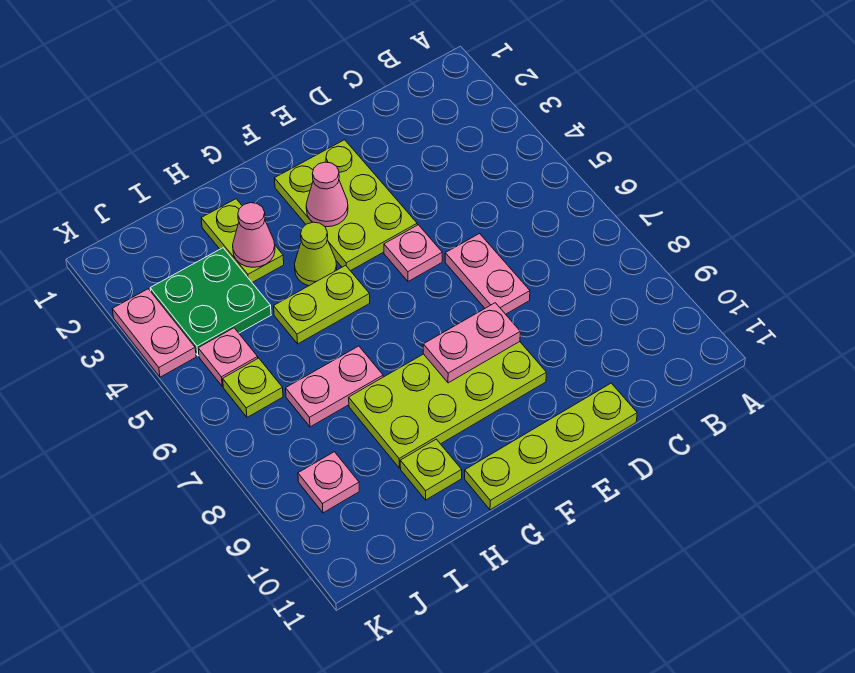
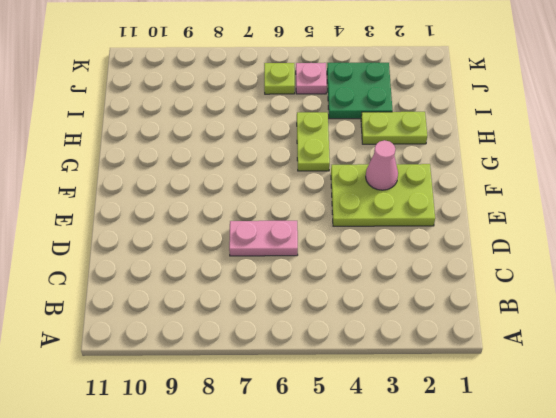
none -> lime plate D11:G11 level 1
none -> pink plate E5 level 1
none -> lime plate E8:H9 level 1

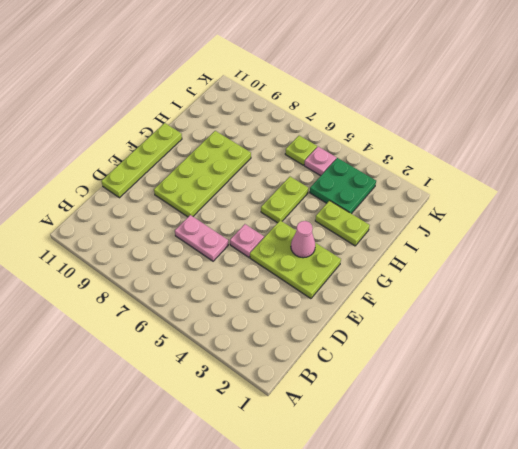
none -> lime cone G4 level 1
none -> pink plate H7:I7 level 1
none -> lime plate H10 level 1

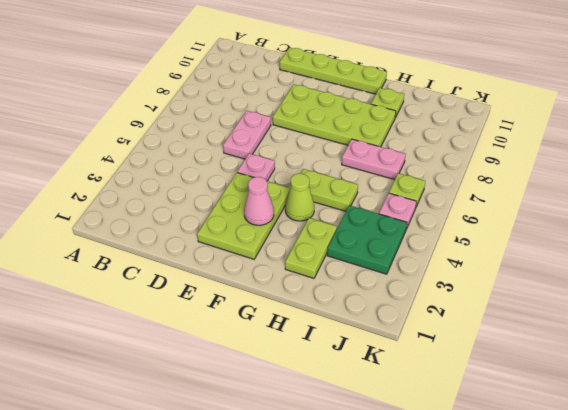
none -> pink plate J9 level 1
none -> pink plate K3:K4 level 1
none -> pink plate E8:F8 level 2

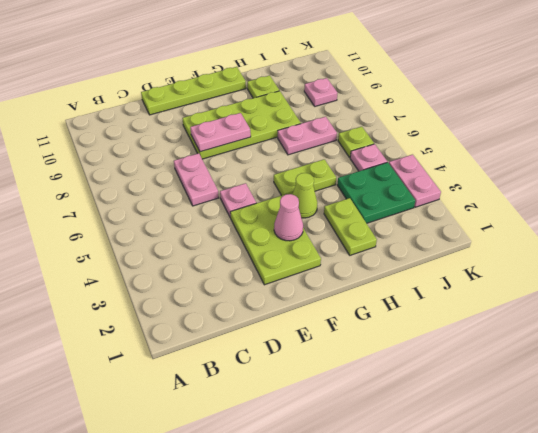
none -> pink cone H3 level 2

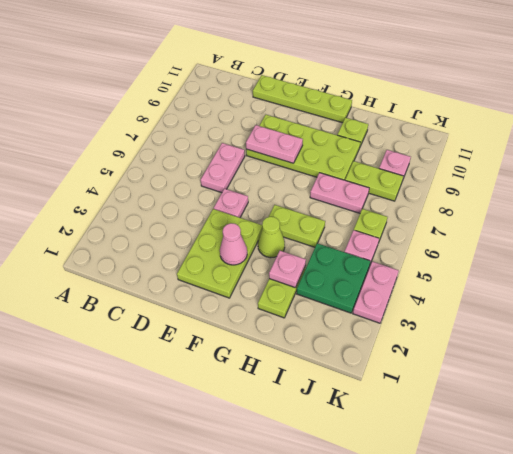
pink plate H3 level 2 -> pink cone H3 level 2
lime plate I8:J8 level 1 -> none

